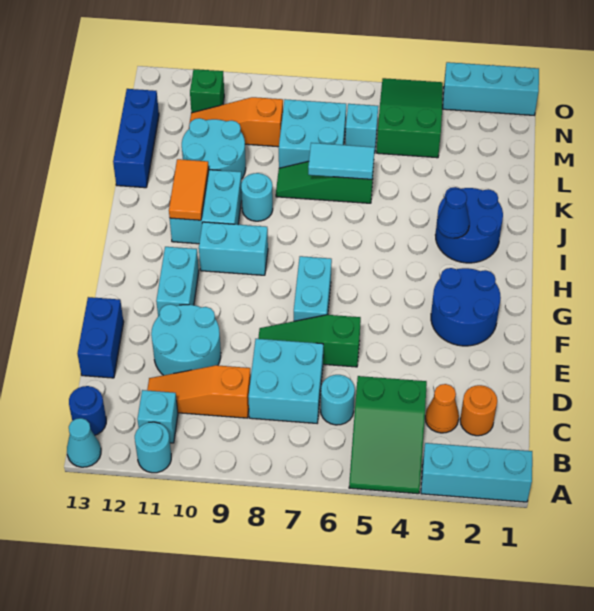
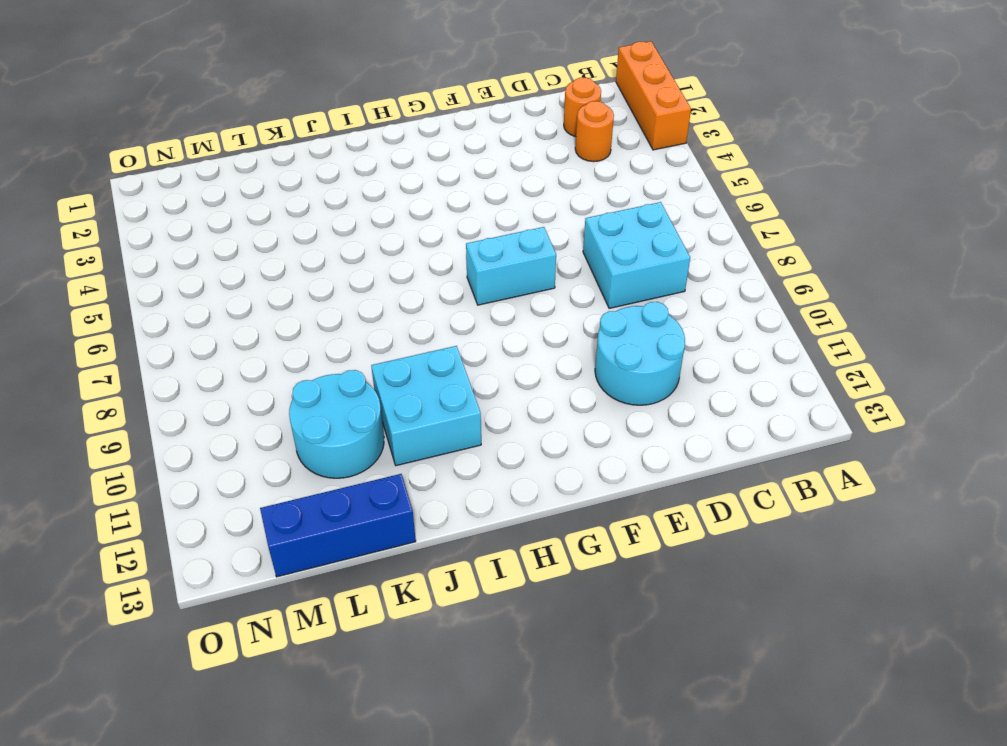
orange brick A1:A3 level 1 -> cyan brick A1:A3 level 1
orange round brick C3 level 1 -> orange cone C3 level 1
none -> green slope A4:C5 level 1 top C
none -> cyan round brick A11 level 1
none -> cyan cone A13 level 1
none -> cyan brick B11 level 1

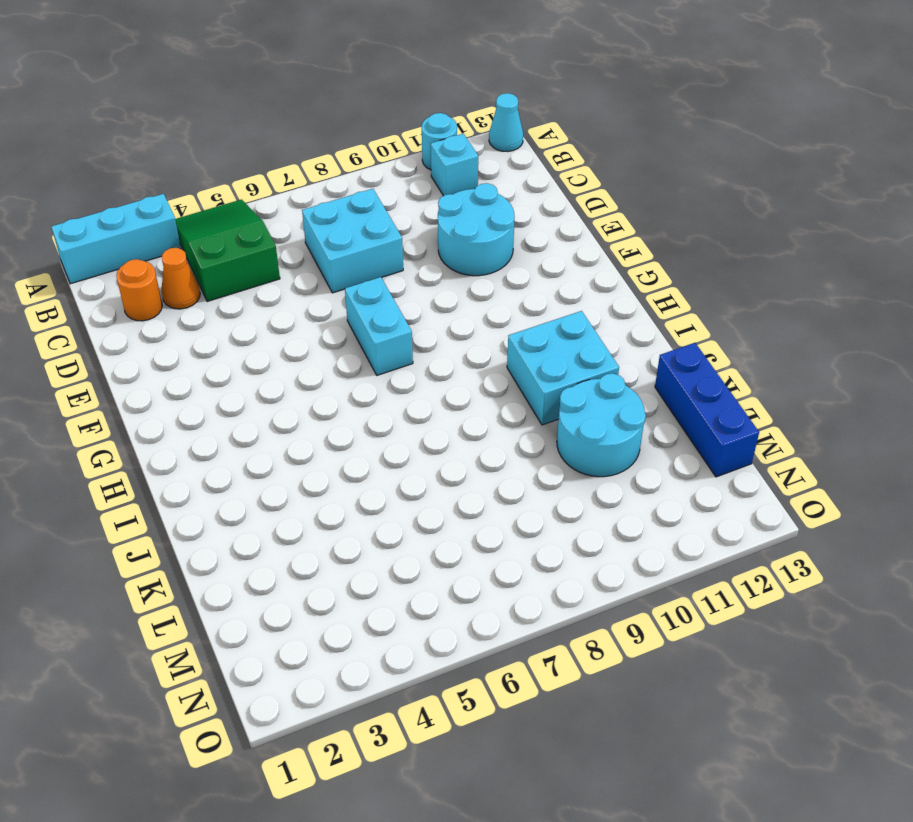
none -> blue round brick B13 level 1
none -> cyan round brick C6 level 1
none -> orange slope C9:C11 level 1 top 9
none -> blue brick D13:E13 level 1

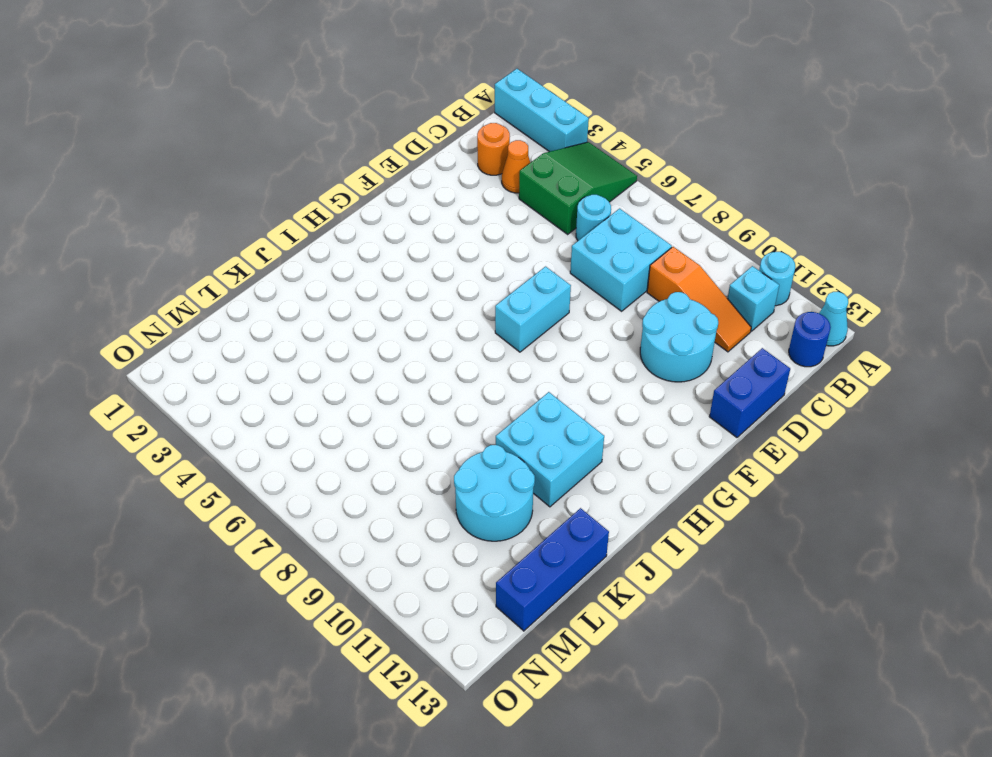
none -> green slope E6:E8 level 1 top 6
none -> blue round brick F2:G3 level 1
none -> cyan brick F11:G11 level 1
none -> cyan brick H9:H10 level 1

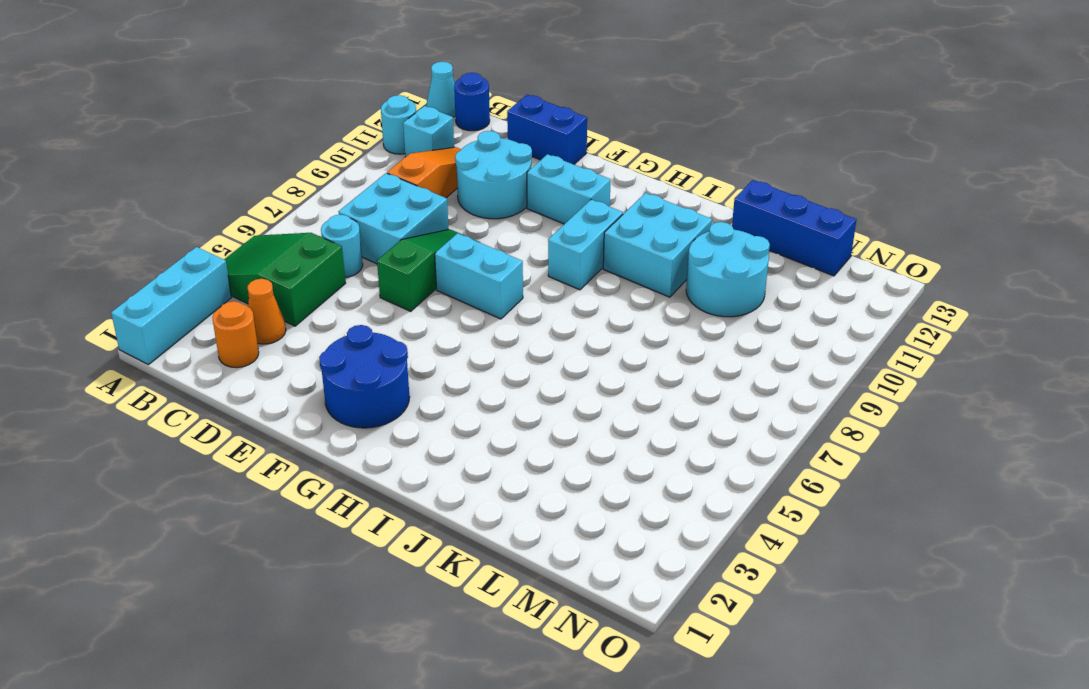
none -> blue round brick I2:J3 level 1
none -> cyan round brick J9 level 1
none -> green slope K6:K8 level 1 top 6
none -> cyan brick L7:M8 level 1

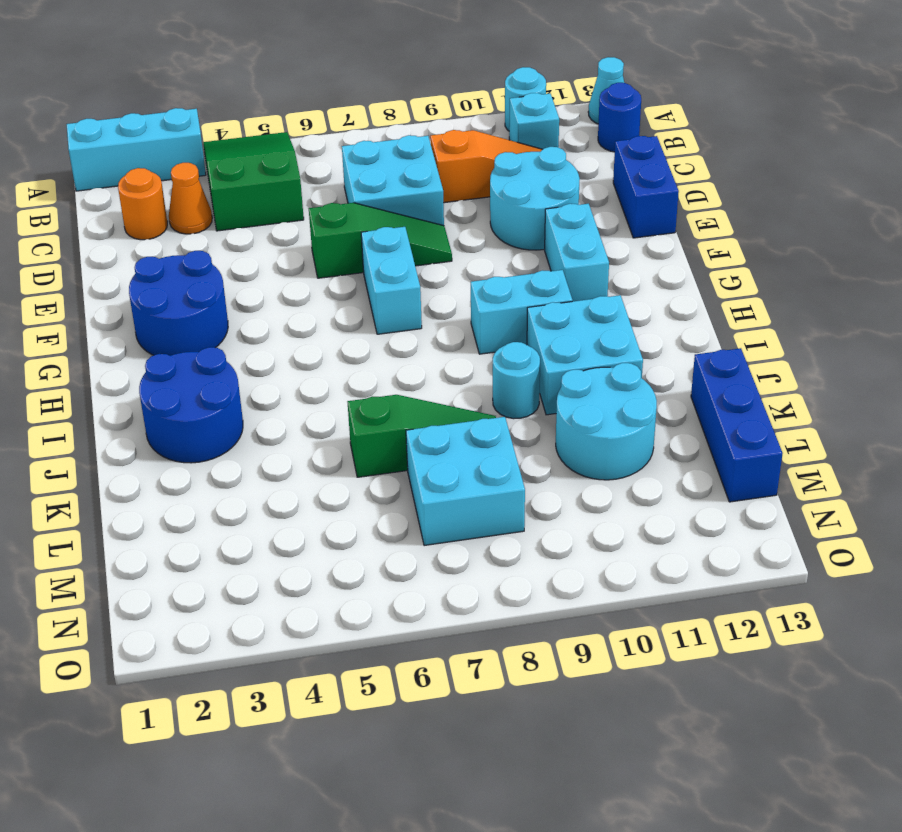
none -> cyan round brick C6 level 1
none -> green slope M4:O5 level 1 top M
none -> cyan brick M6 level 1
none -> orange slope M9:M11 level 1 top 9

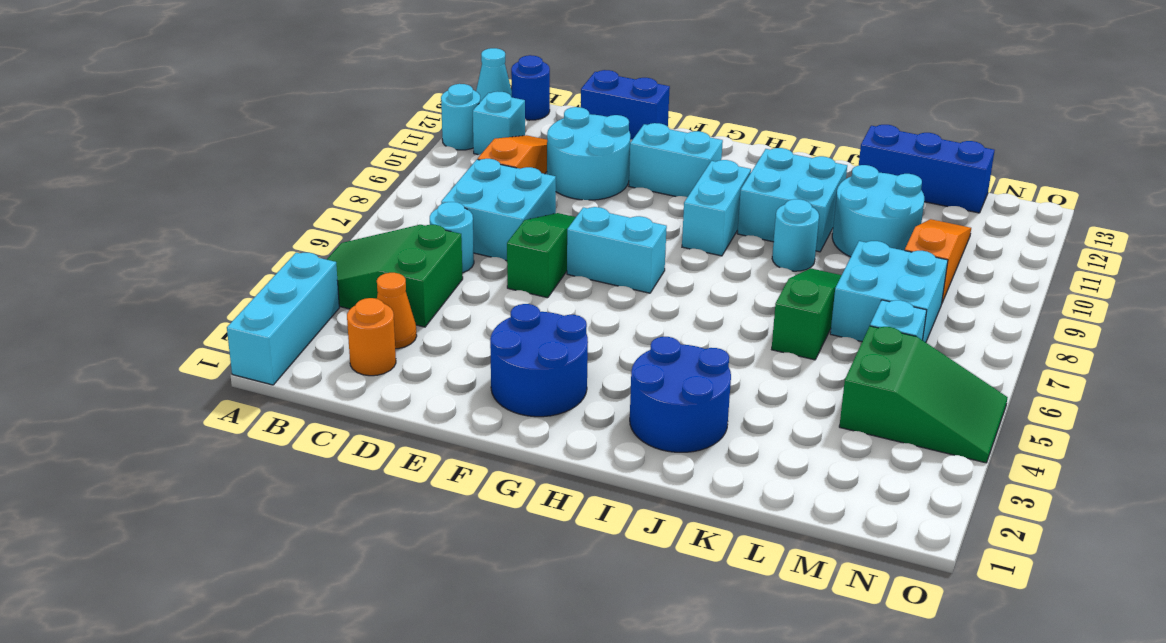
none -> green brick N11 level 1
none -> cyan brick O1:O3 level 1
none -> blue cone I3 level 2
none -> orange tile I11:J11 level 2

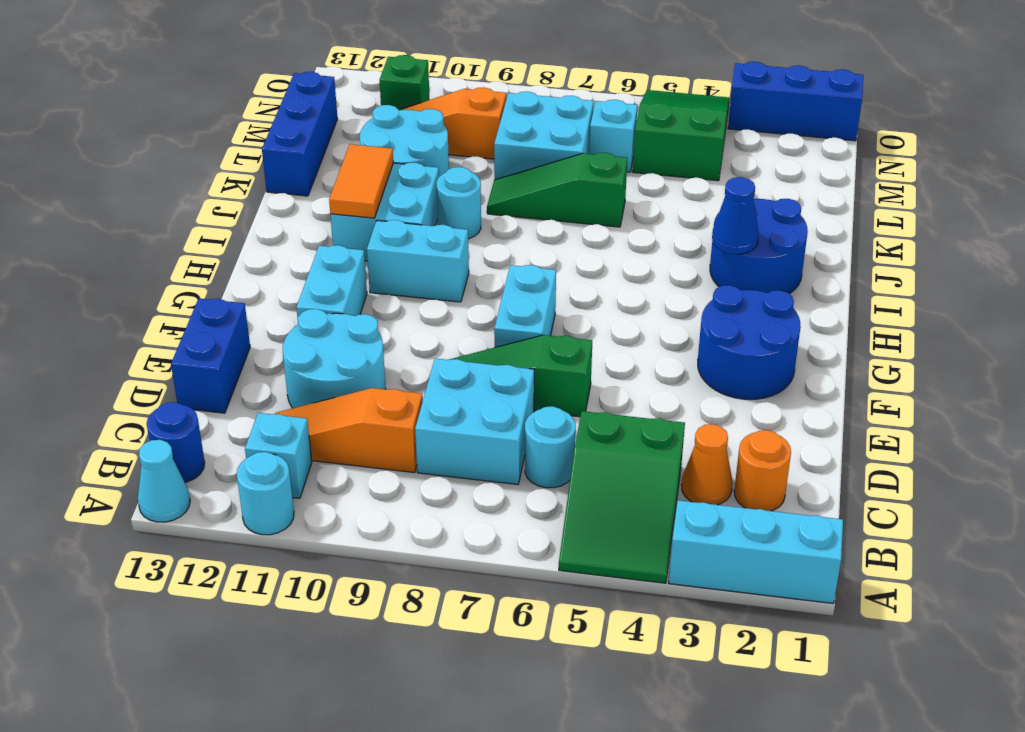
blue brick O1:O3 level 1 -> cyan brick O1:O3 level 1
none -> cyan tile K6:K7 level 2

